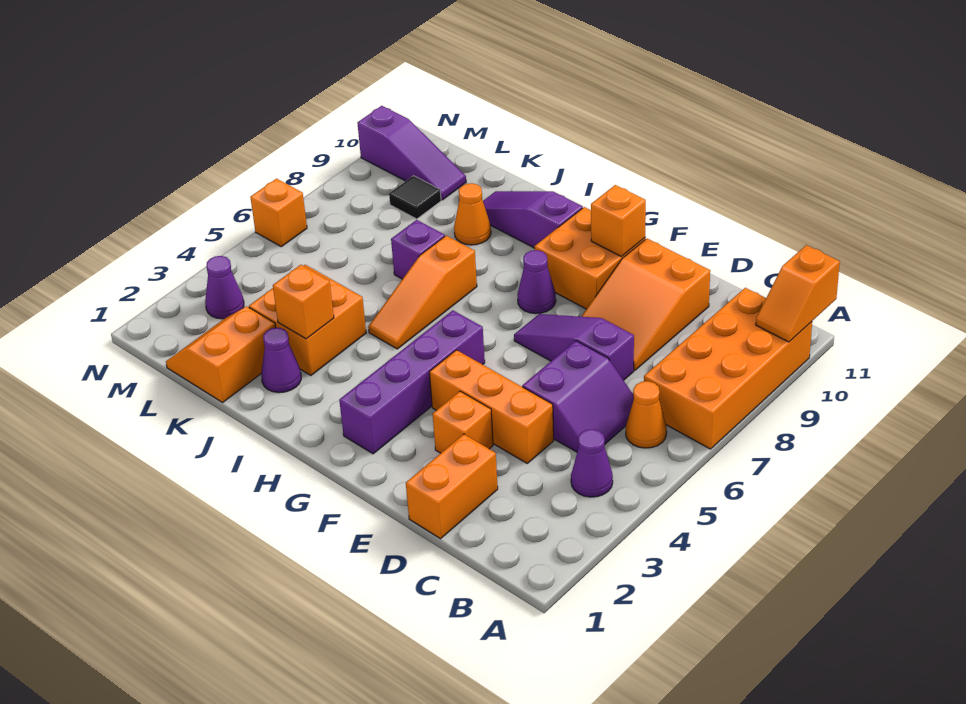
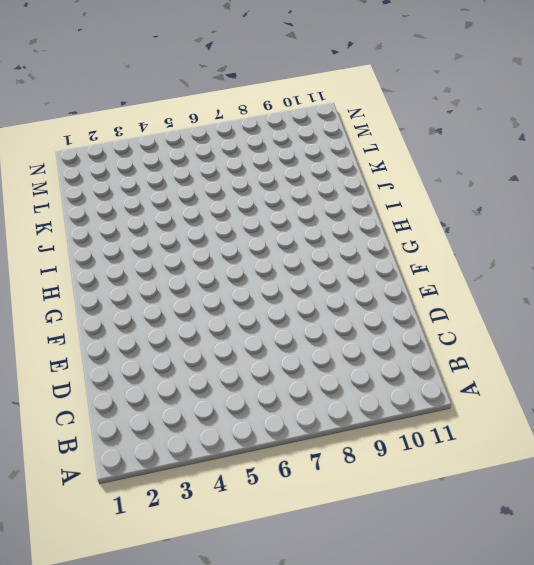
none -> orange brick A7:B10 level 1
none -> purple cone B4 level 1
none -> orange cone B6 level 1

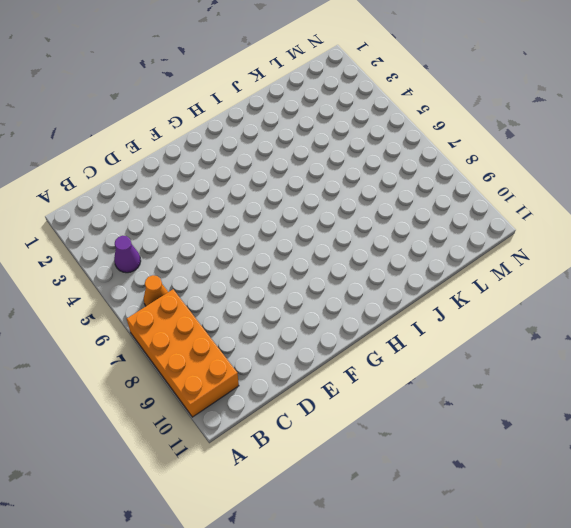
none -> purple slope C5:D6 level 1 top D
none -> orange brick D1:D2 level 1
none -> orange brick D4:F4 level 1

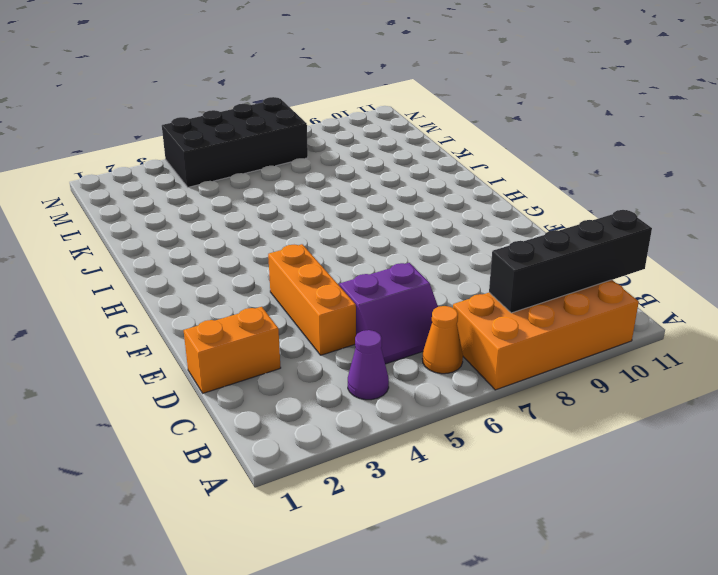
black brick B8:B11 level 2 -> none
black brick M4:N7 level 1 -> orange brick N6 level 1
none -> purple slope D7:F7 level 1 top D
none -> orange slope D8:E10 level 1 top 10
none -> orange brick E3 level 1

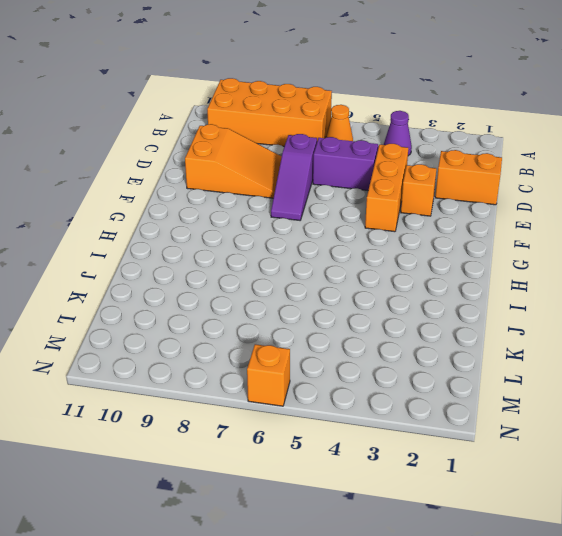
none -> orange brick F9:G10 level 1
none -> purple brick G2:G5 level 1
none -> purple cone G8 level 1

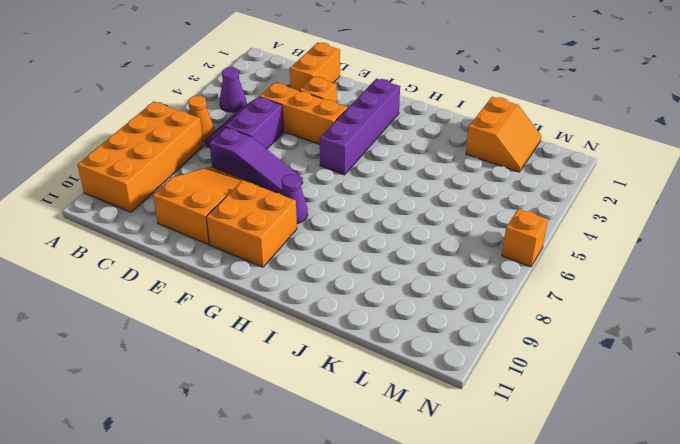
none -> purple slope H10:J10 level 1 top H
none -> orange slope I5:I7 level 1 top 7
none -> purple cone J2 level 1

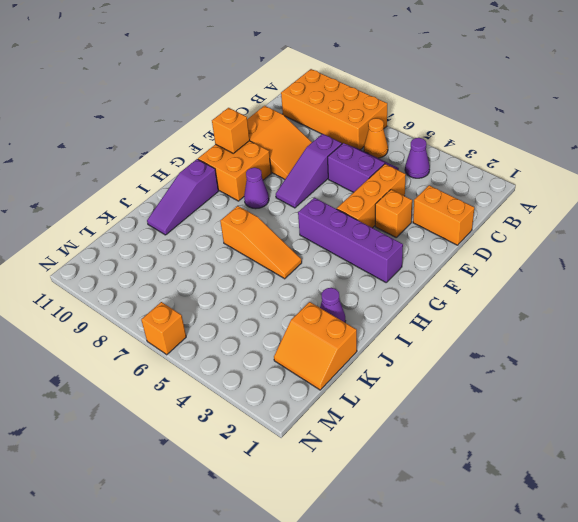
none -> orange brick J3:K4 level 1
none -> purple brick J7 level 1
none -> orange cone J9 level 1

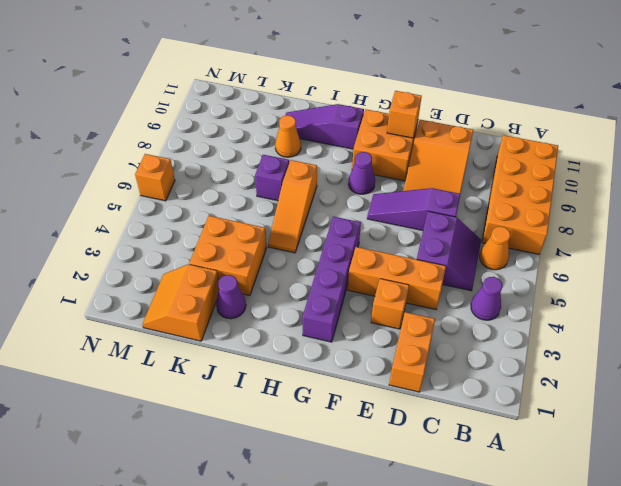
none -> black tile L9 level 1
none -> purple slope L10:N10 level 1 top N
none -> purple cone M3 level 1

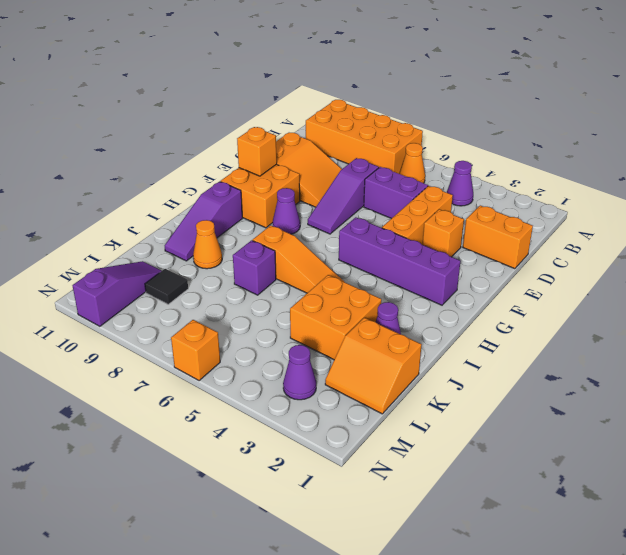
none -> orange slope A10:A11 level 2 top 11
none -> orange brick J3 level 2

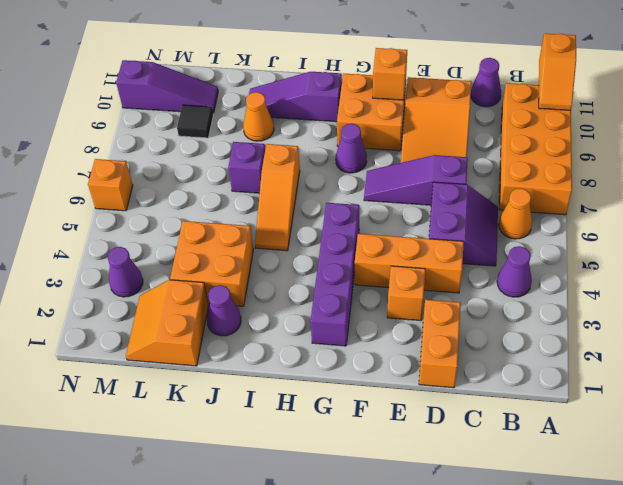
purple cone C11 level 1 -> none
none -> orange brick J3 level 2

